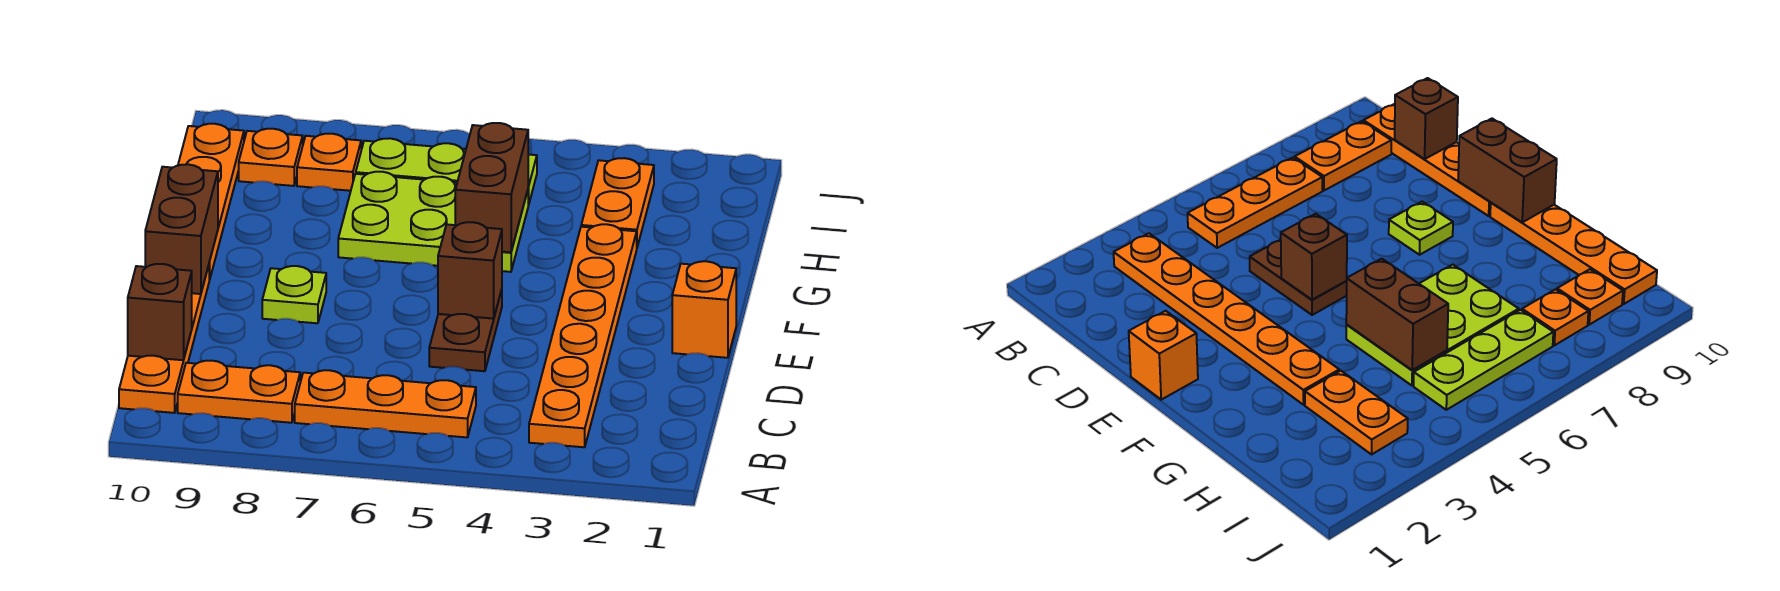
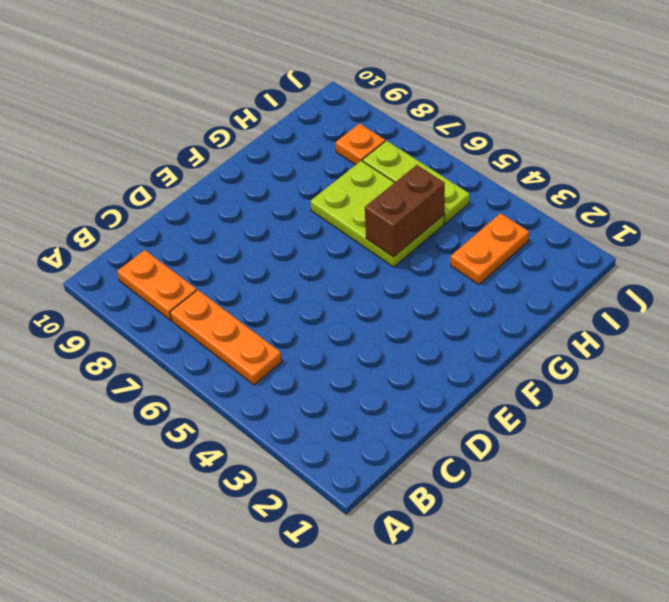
none -> orange plate B3:G3 level 1
none -> orange plate B10:E10 level 1
none -> brown plate D5:E5 level 1

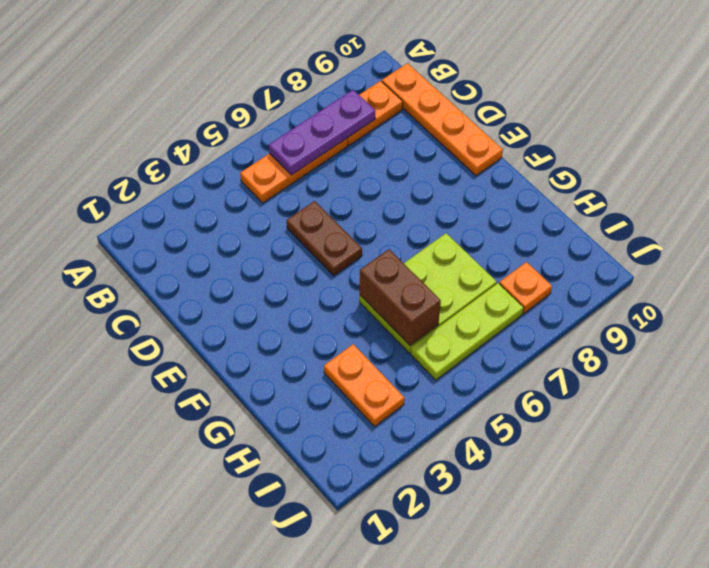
purple plate B6:B8 level 2 -> none
none -> orange plate B3:G3 level 1
none -> orange brick E1 level 1
none -> lime plate E8 level 1

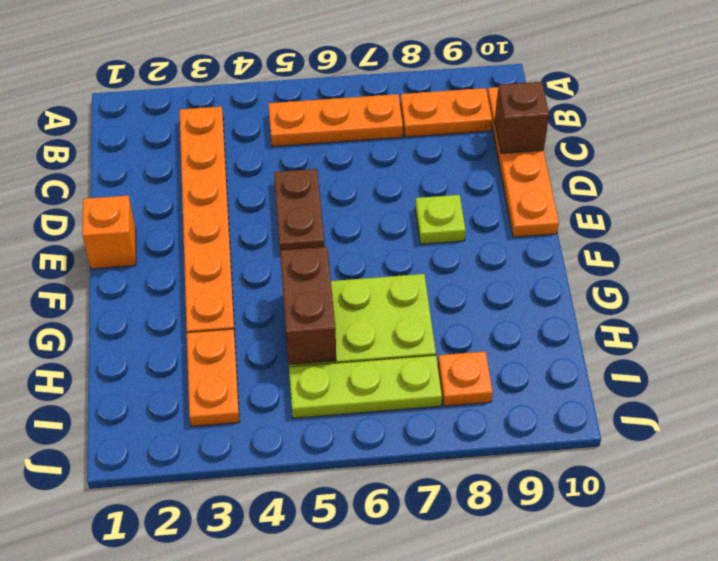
none -> orange plate F10:I10 level 1
none -> orange plate I9 level 1
none -> brown brick E5 level 2

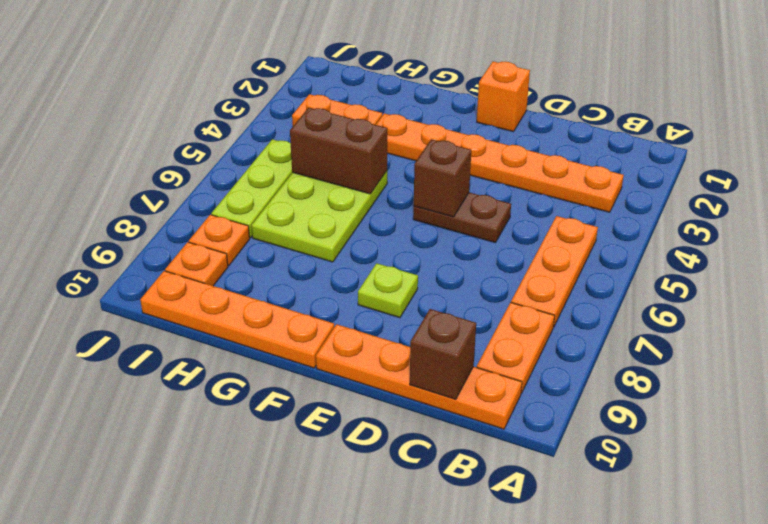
none -> brown brick E10:F10 level 2

